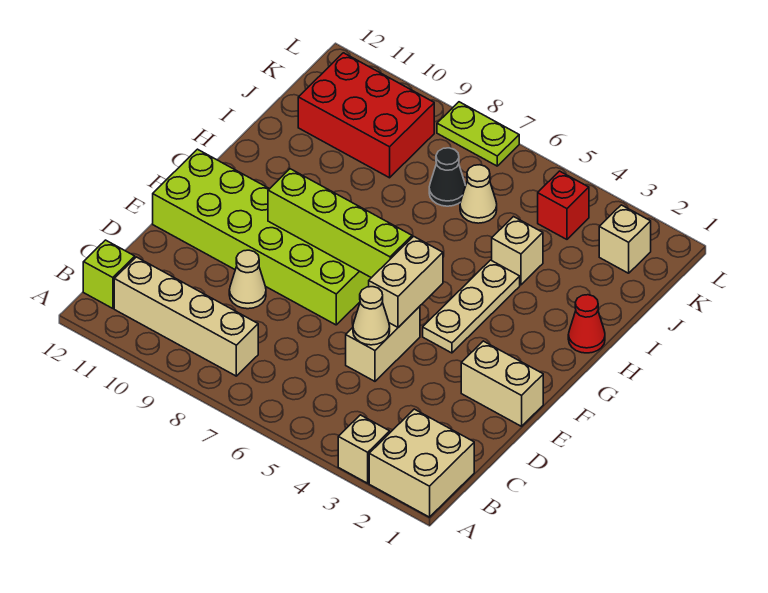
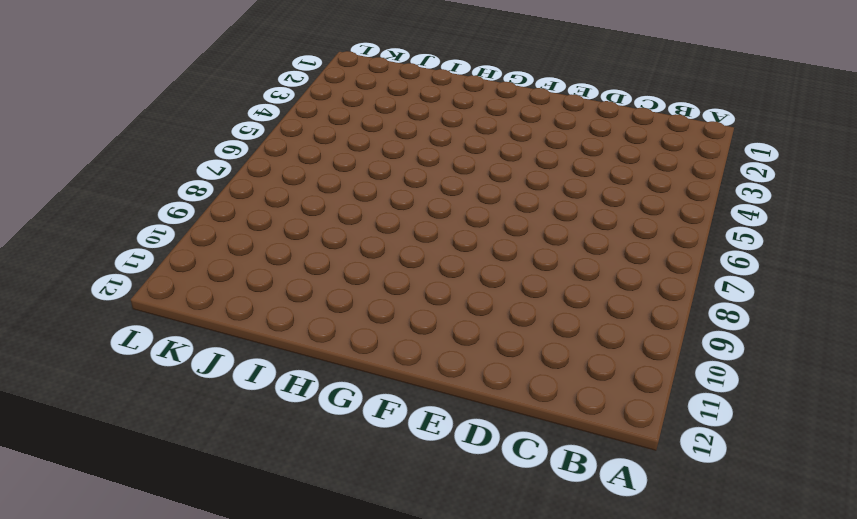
none -> tan brick A1:B2 level 1
none -> tan brick A3 level 1
none -> tan brick B8:B11 level 1

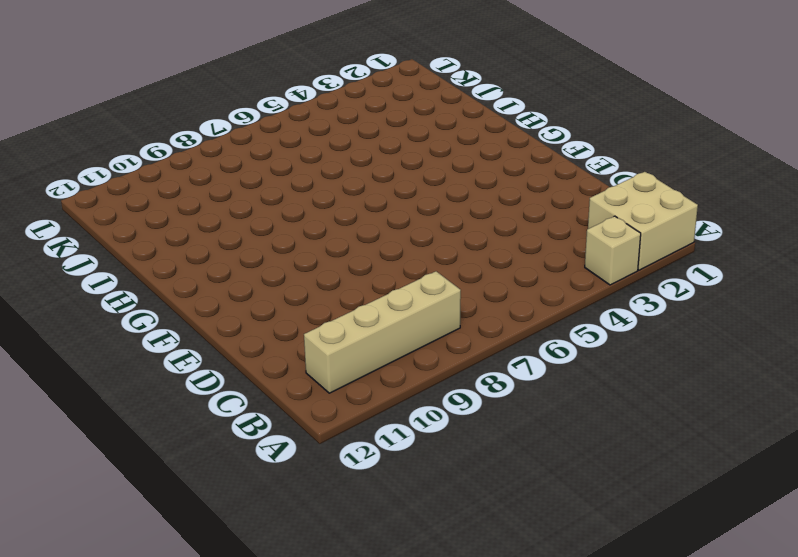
none -> lime brick B12 level 1
none -> tan brick D5:E5 level 1
none -> tan cone D9 level 1

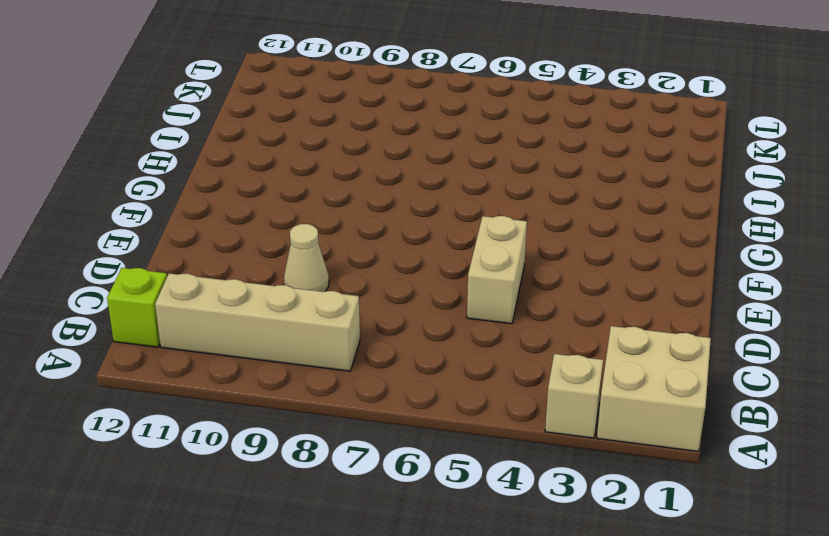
none -> tan brick E1:E2 level 1
none -> lime brick E7:F12 level 1
none -> tan plate F4:H4 level 1

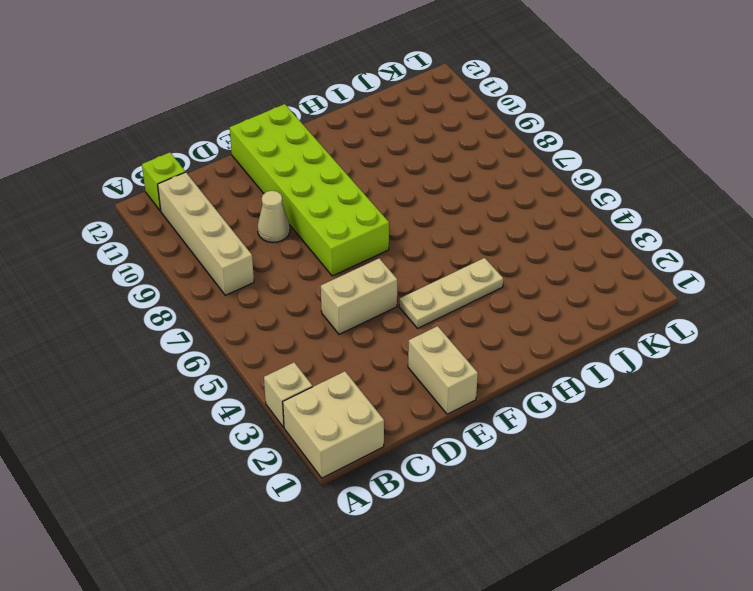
none -> red cone H1 level 1
none -> tan brick I4 level 1
none -> tan cone J6 level 1

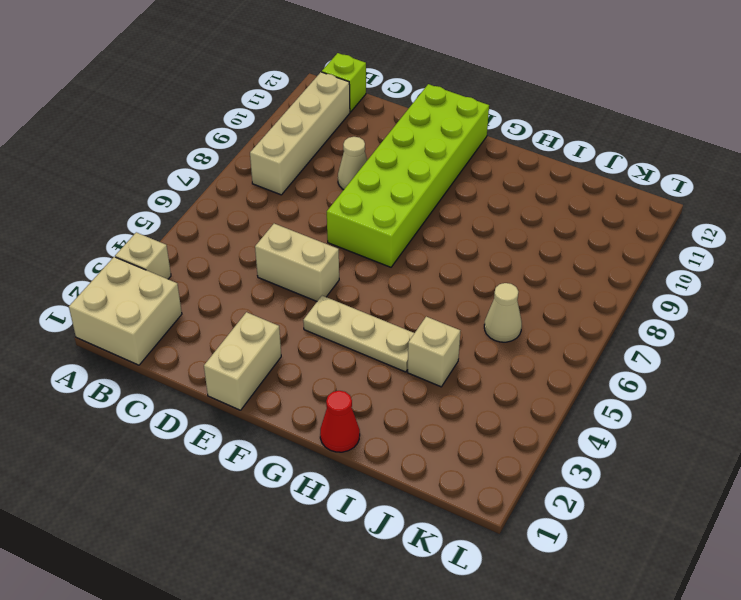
none -> black cone J7 level 1
none -> red brick J9:K11 level 1
none -> tan brick K2 level 1

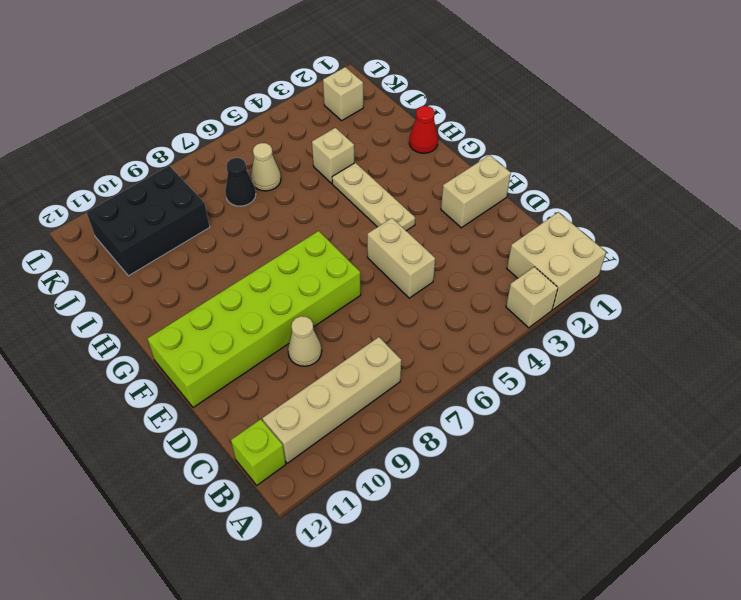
black brick J9:K11 level 1 -> red brick J9:K11 level 1
none -> red brick K4 level 1
none -> lime plate L7:L8 level 1
none -> tan cone D5 level 2

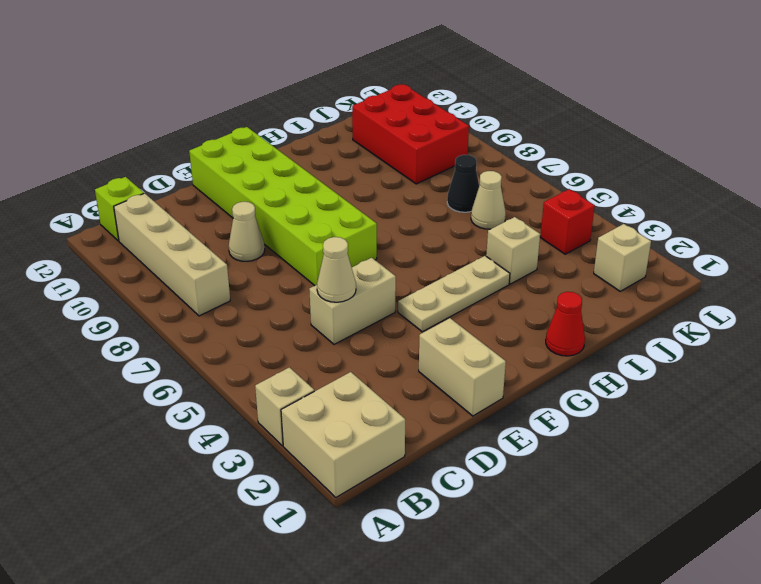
none -> lime plate L7:L8 level 1
none -> tan brick E5:F5 level 2
none -> lime brick F6:F9 level 2

